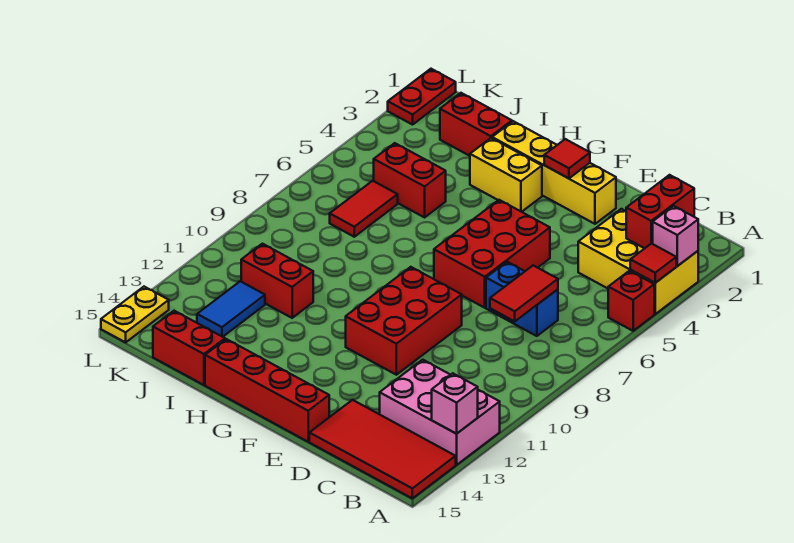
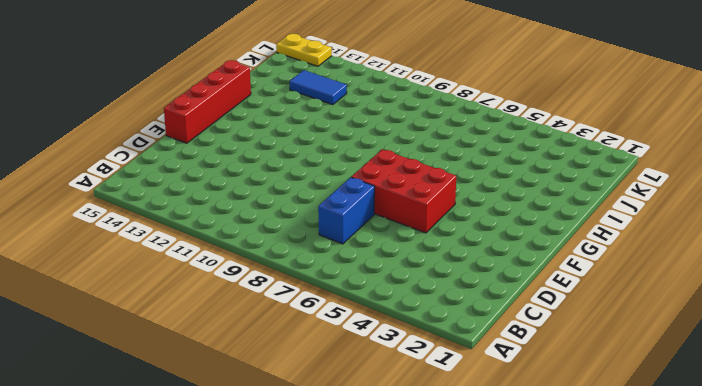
none -> yellow brick A3:C4 level 1
none -> red brick A5 level 1
none -> pink brick A12:C13 level 1

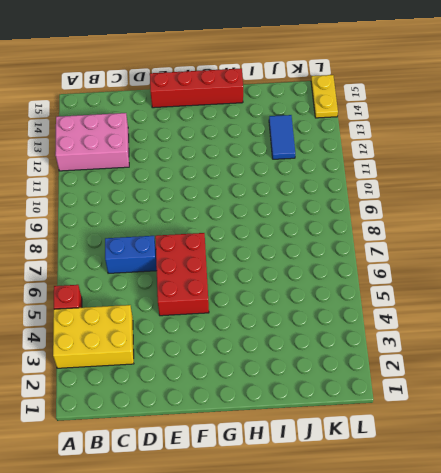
none -> red tile A14:D15 level 1
none -> yellow brick E2:H2 level 1
none -> red brick E9:F11 level 1

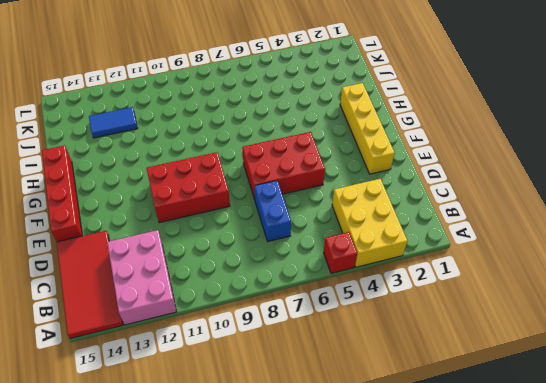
none -> yellow brick G3:H3 level 1
none -> red brick I2:J2 level 1
none -> red brick I5:J5 level 1

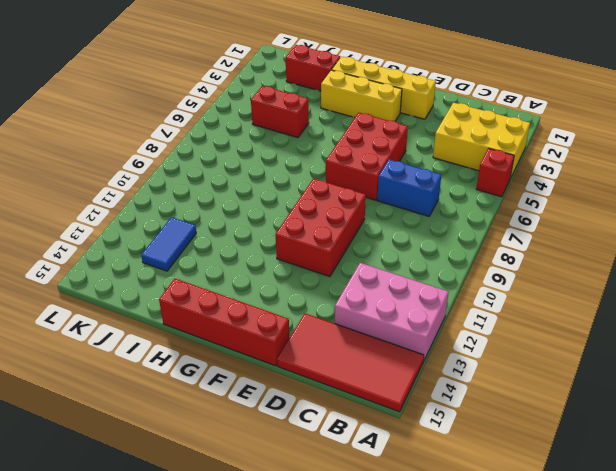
yellow brick F3:H3 level 1 -> yellow brick G3:H3 level 1
none -> red brick I11:J11 level 1
none -> red brick I15:J15 level 1
none -> red tile J6:J7 level 1

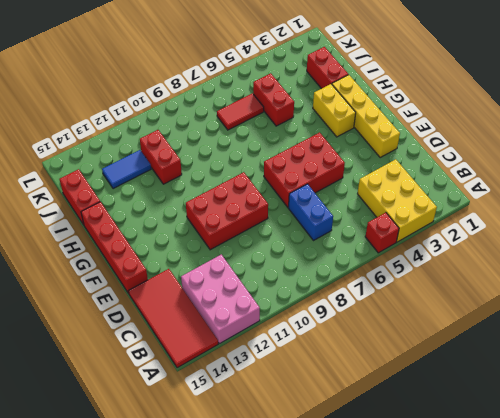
none -> red plate L1:L2 level 1
none -> yellow plate L14:L15 level 1
none -> pink brick A3 level 2

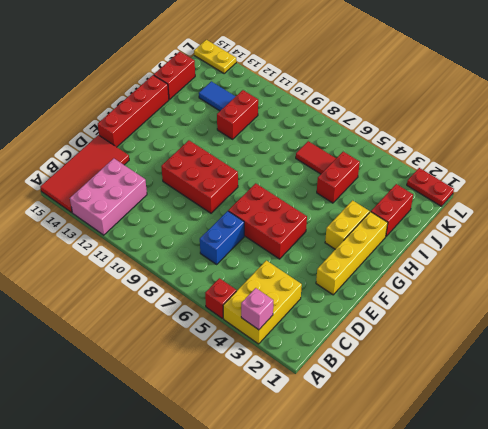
none -> red tile A4 level 2
none -> pink brick A13 level 2
none -> red brick B2:B3 level 2

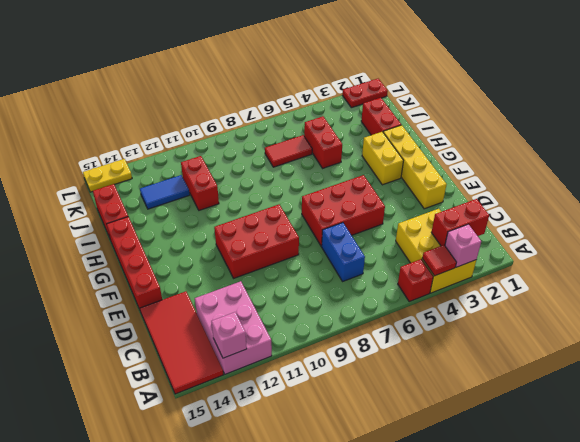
none -> red tile C7:C8 level 2
none -> red tile F2 level 2

